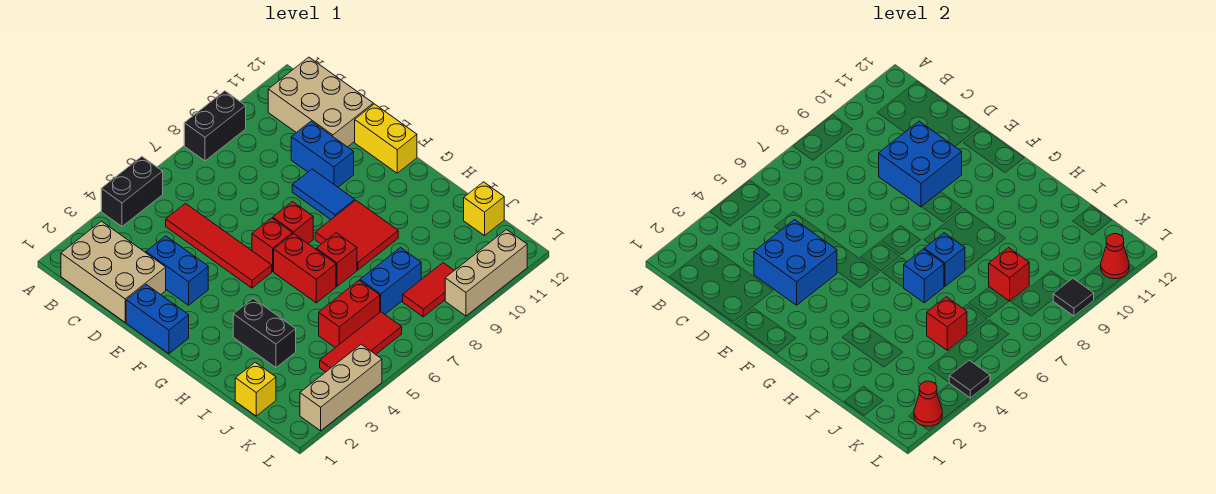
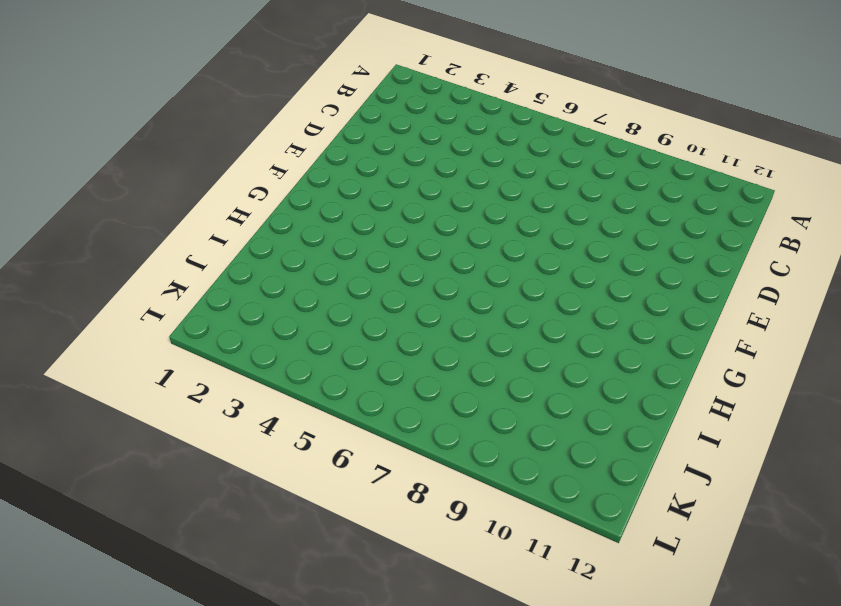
none -> black brick A4:A5 level 1
none -> black brick A8:A9 level 1
none -> tan brick B1:D2 level 1
none -> tan brick B11:D12 level 1

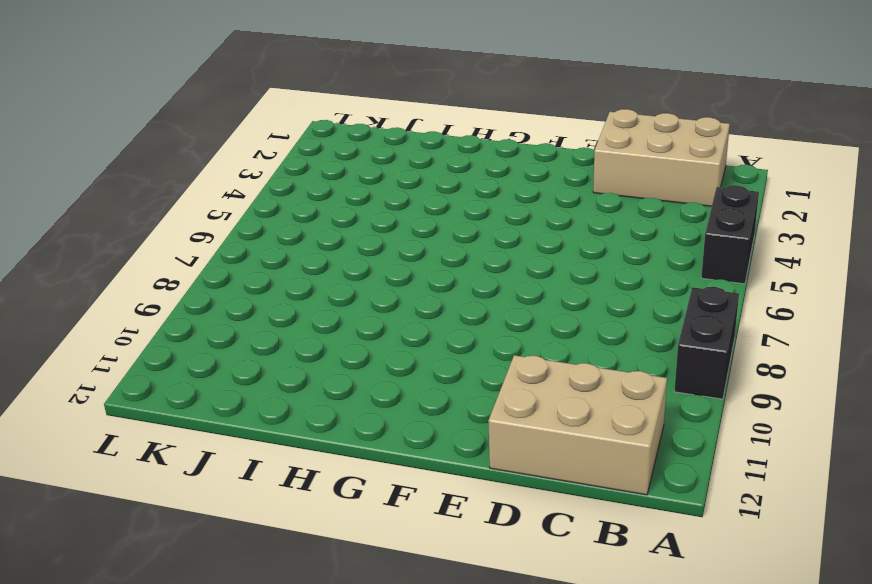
none -> red tile C5:F5 level 1
none -> blue brick D3:E3 level 1
none -> blue brick D10:E10 level 1
none -> blue brick E1:F1 level 1

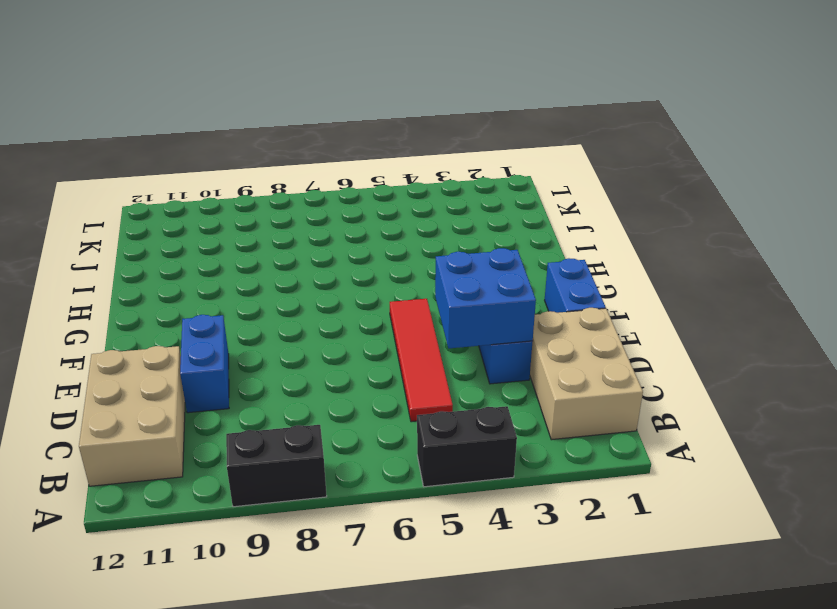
none -> blue tile E9:F9 level 1
none -> yellow brick E12:F12 level 1
none -> red brick F6 level 1
none -> red brick F7 level 1

